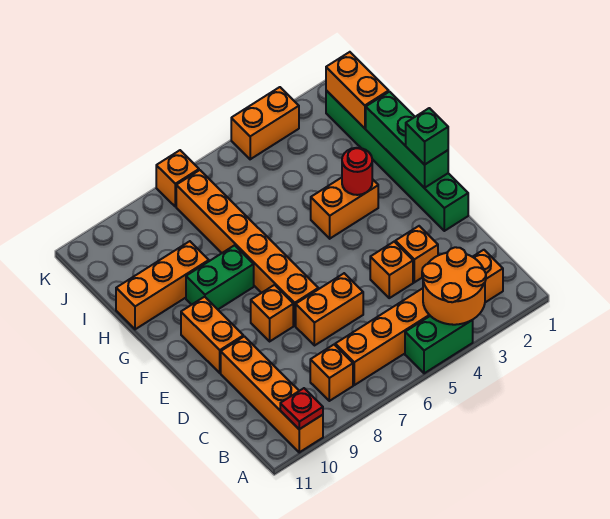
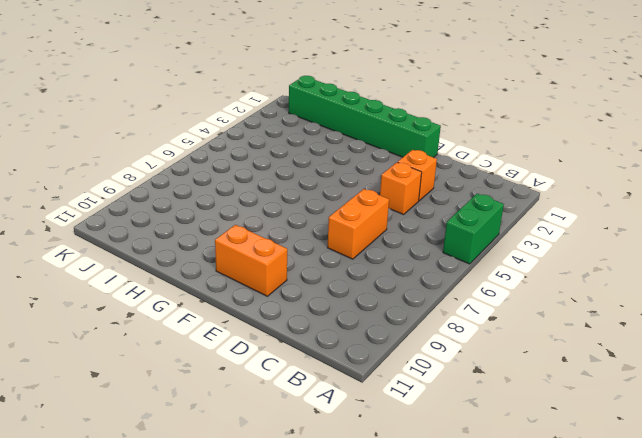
none -> orange brick A10:D10 level 1
none -> orange brick B2:B7 level 1
none -> orange brick B8 level 1

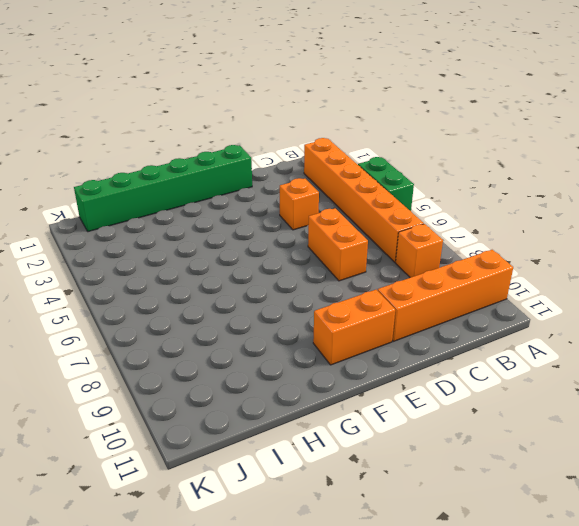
none -> orange brick D3 level 1
none -> orange brick E7:J7 level 1
none -> orange brick E8 level 1

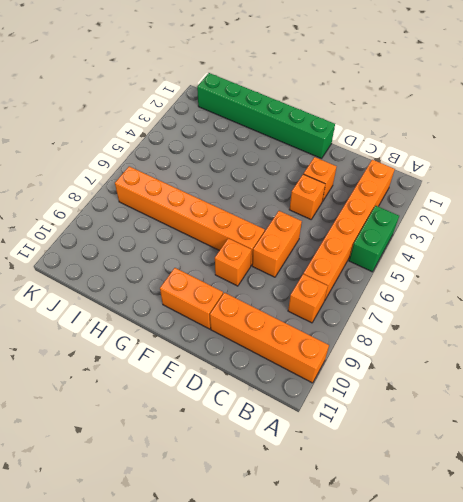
none -> orange brick G3:G4 level 1
none -> green brick G8:G9 level 1
none -> orange brick H9:H11 level 1

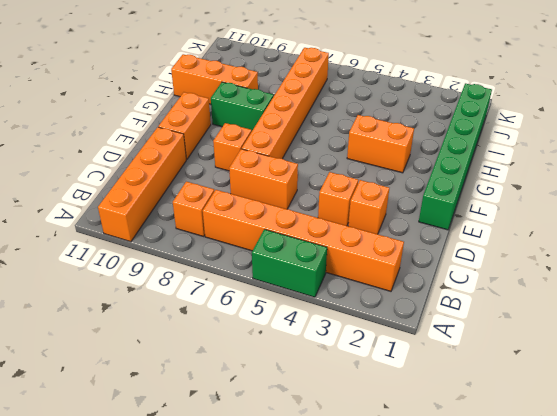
none -> orange brick K3:K4 level 1
none -> orange brick K7 level 1
none -> orange round brick A3:B4 level 2

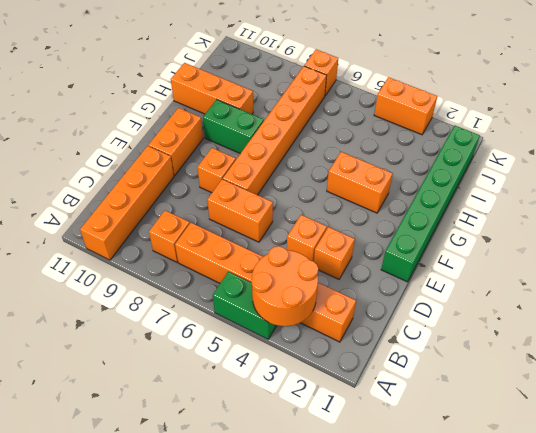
none -> red plate A10 level 2
none -> green brick F1:H1 level 2
none -> red round brick G3 level 2

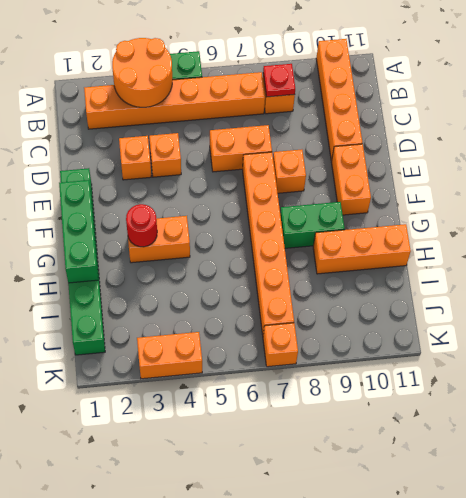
red plate B8 level 2 -> red plate A10 level 2
none -> orange brick I1:J1 level 2
none -> green brick F1 level 3

